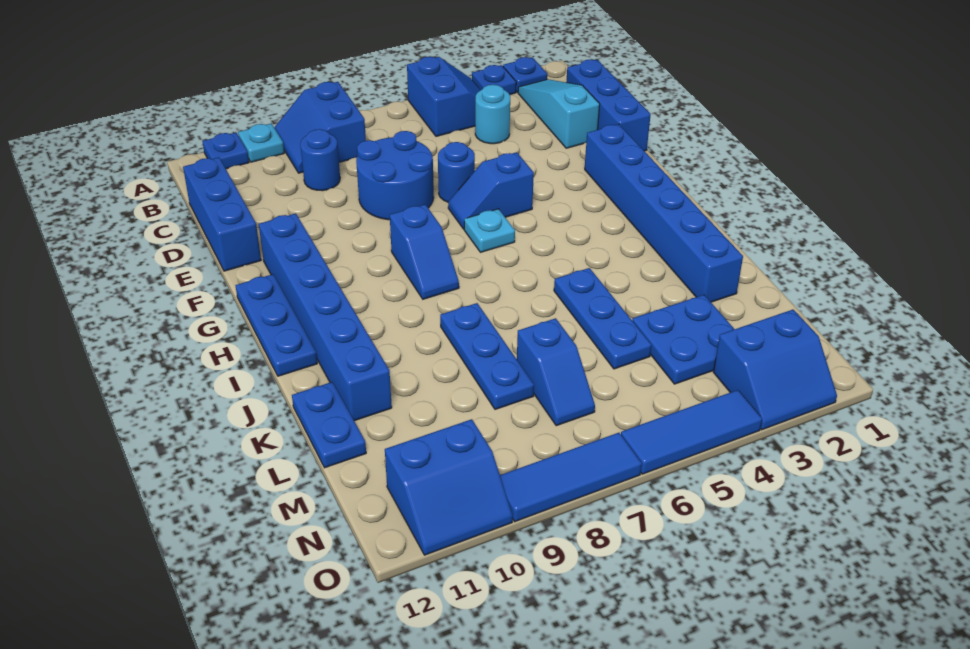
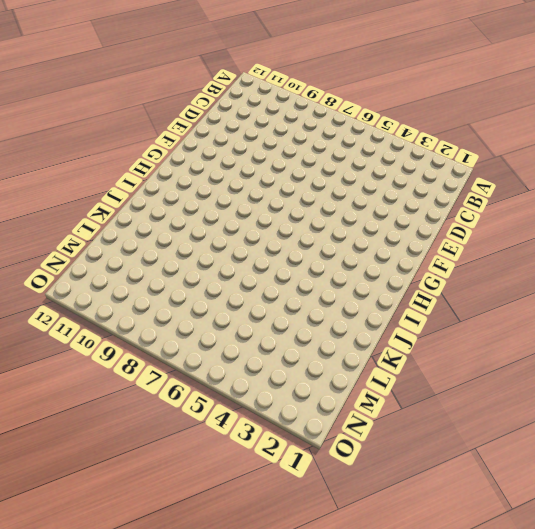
none -> blue plate A2 level 1
none -> blue plate A3 level 1
none -> blue slope A4:B5 level 1 top 5

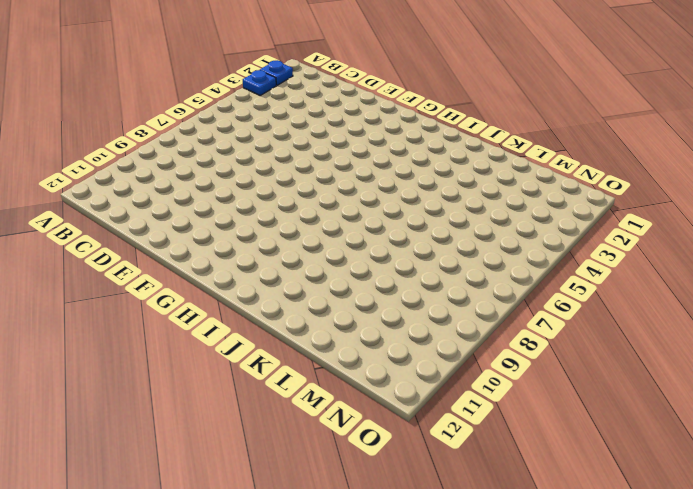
none -> blue slope A4:B5 level 1 top 5
none -> blue slope A8:B9 level 1 top 8
none -> cyan plate A10 level 1

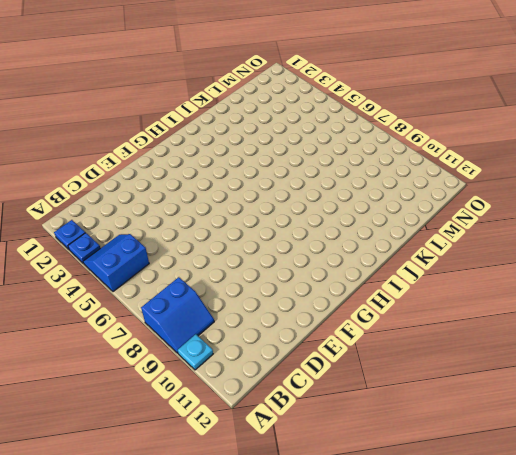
none -> blue plate A11 level 1
none -> cyan slope B2:D2 level 1 top D
none -> blue brick C1:E1 level 1

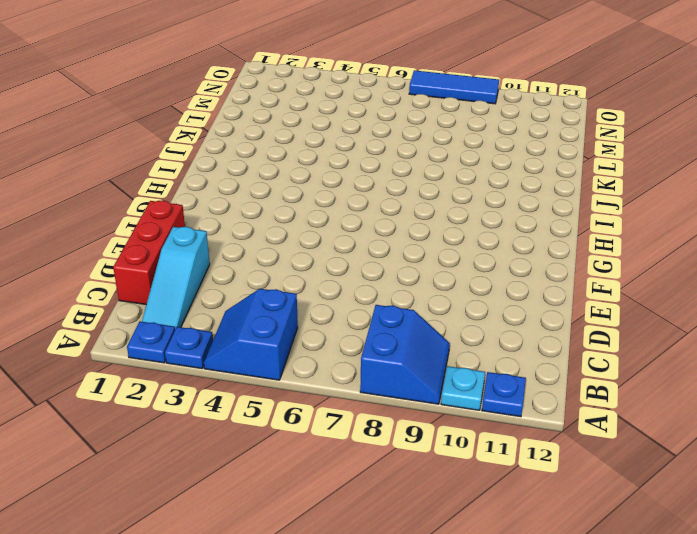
red brick C1:E1 level 1 -> blue brick C1:E1 level 1
none -> cyan round brick C4 level 1
none -> blue round brick C9 level 1
none -> blue brick C12:E12 level 1

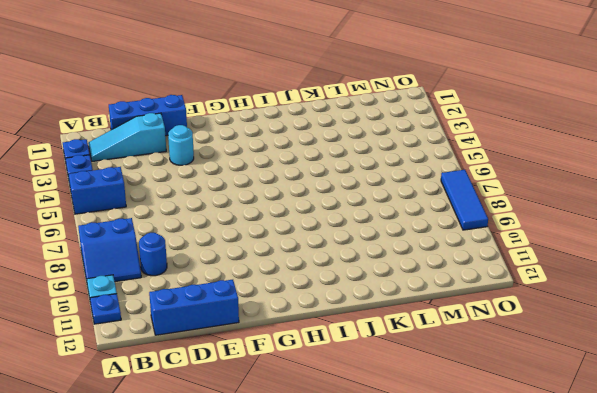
cyan round brick E3 level 1 -> cyan round brick C4 level 1
none -> blue round brick D7:E8 level 1
none -> blue round brick E6 level 1
none -> blue brick F2:K2 level 1

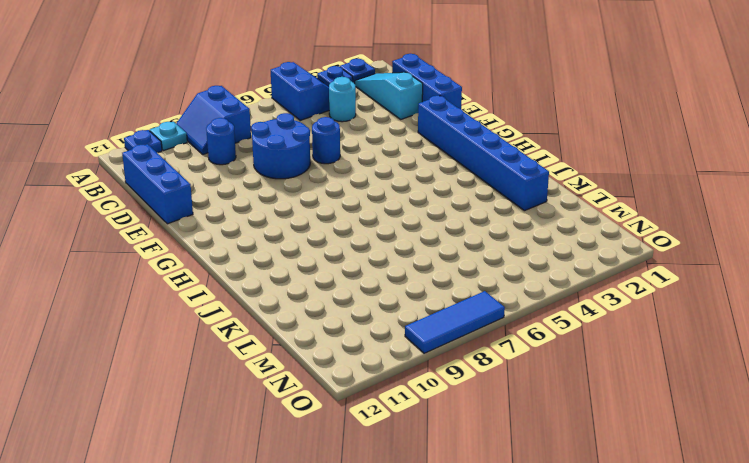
none -> blue slope F5:F6 level 1 top 5
none -> blue brick F11:K11 level 1
none -> cyan plate G6 level 1

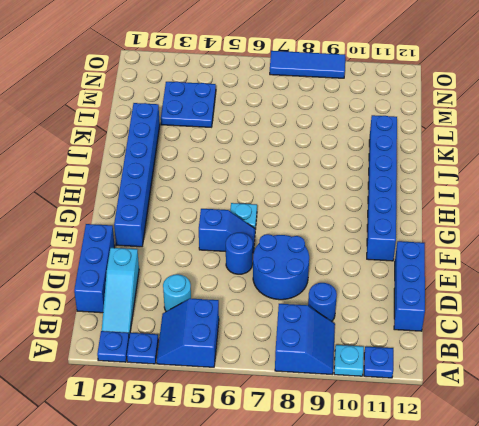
none -> blue slope G8:H8 level 1 top G
none -> blue plate G12:I12 level 1
none -> blue plate J5:L5 level 1

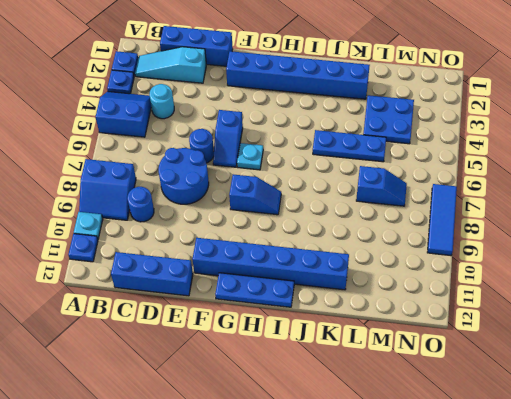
none -> blue plate J8:L8 level 1
none -> blue plate K12:L12 level 1
none -> blue slope N2:O3 level 1 top N

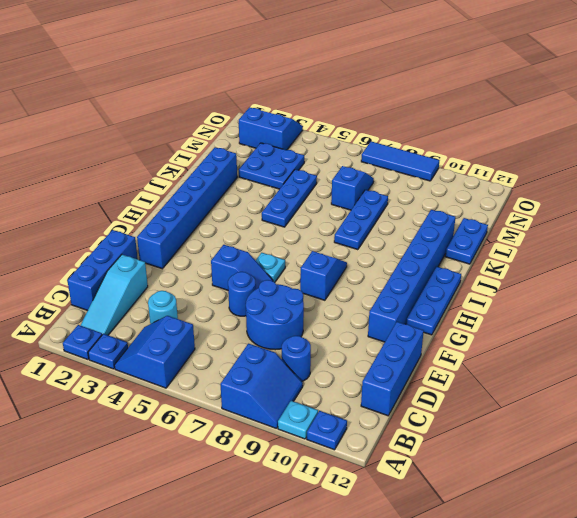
none -> blue slope N10:O11 level 1 top N
none -> blue tile O4:O6 level 1

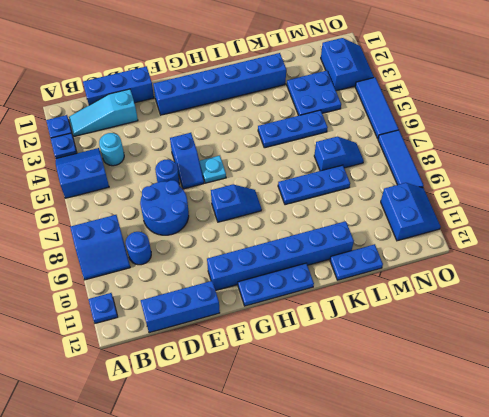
none -> cyan plate A10 level 1

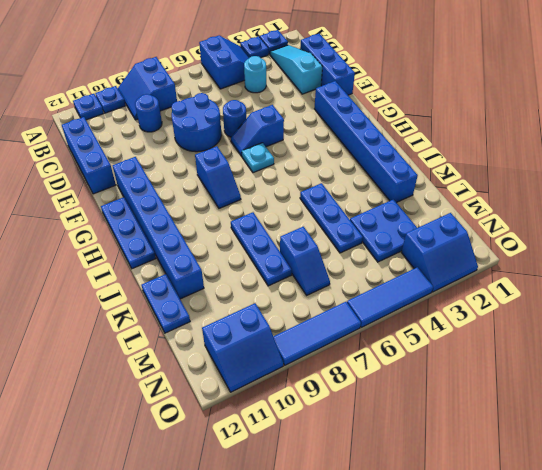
blue plate A10 level 1 -> cyan plate A10 level 1

